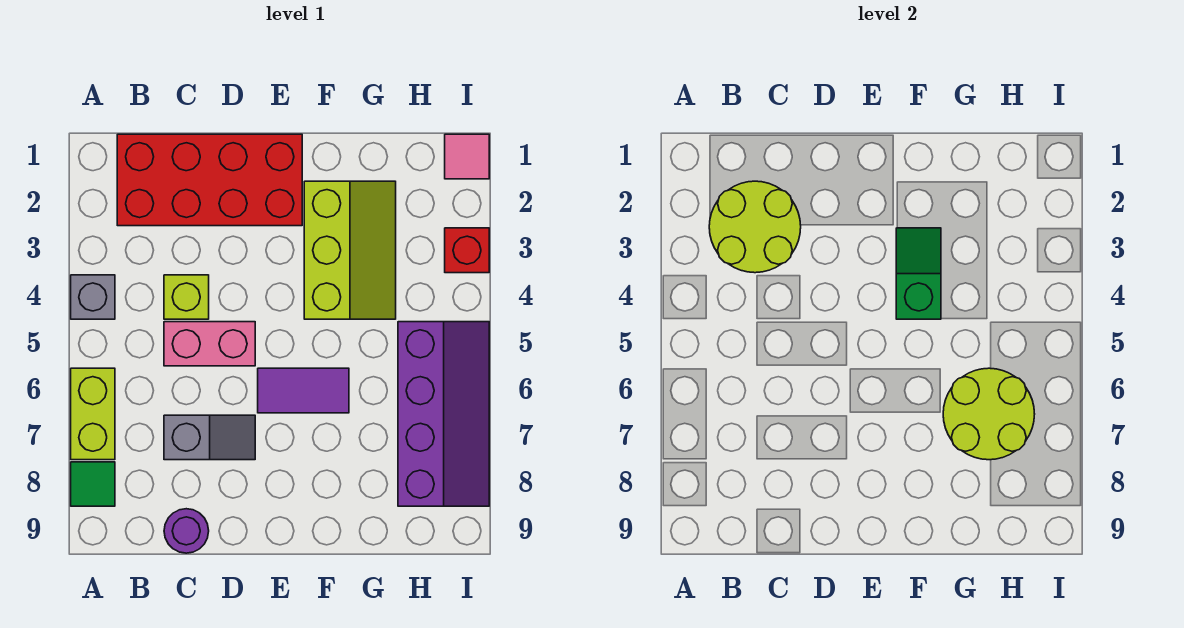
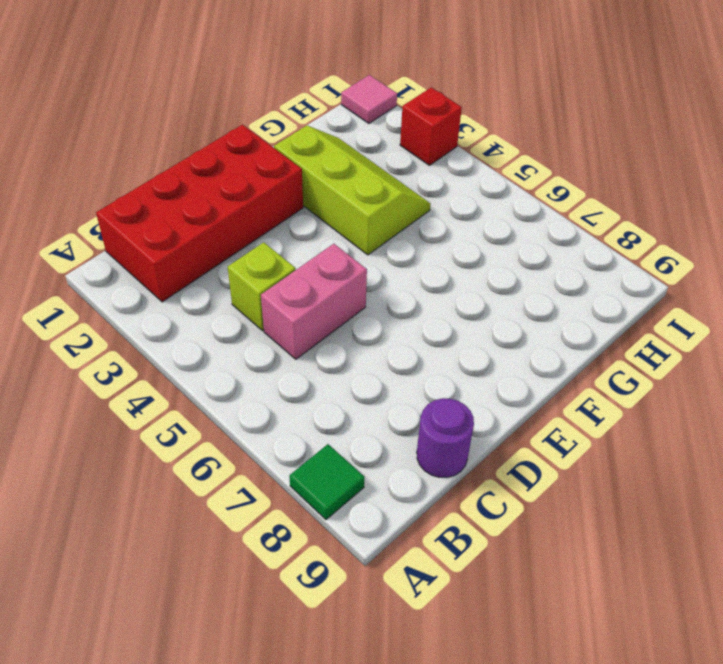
none -> grey brick A4 level 1
none -> lime brick A6:A7 level 1
none -> grey slope C7:D7 level 1 top C

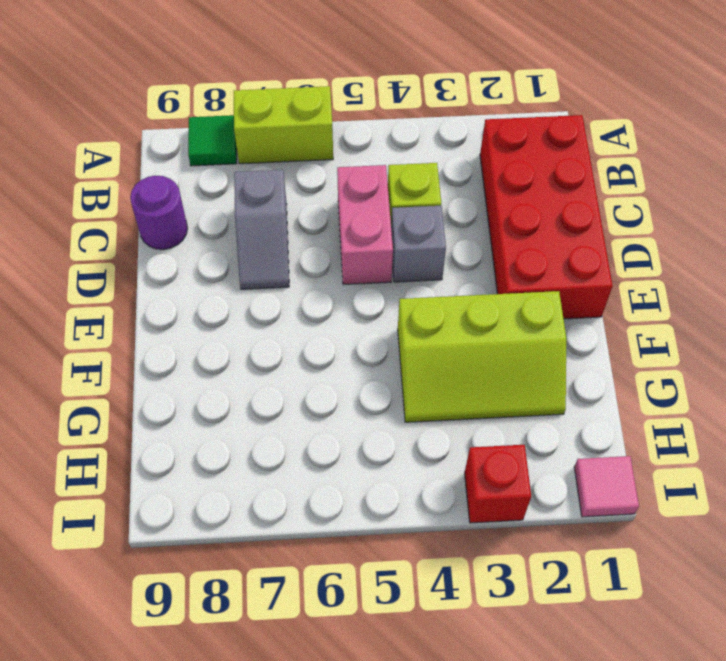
grey brick D4 level 1 -> grey brick A4 level 1
none -> purple tile E6:F6 level 1
none -> purple slope H5:I8 level 1 top H
none -> lime round brick B2:C3 level 2

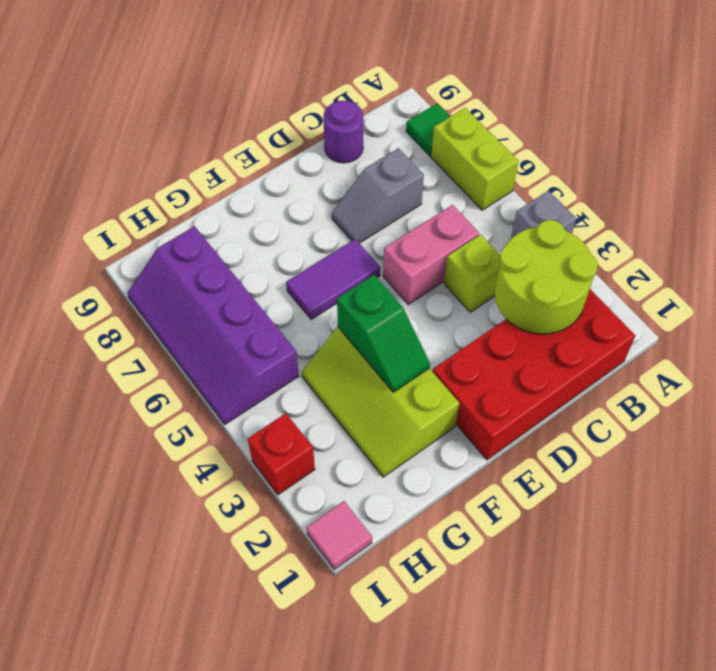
none -> lime round brick G6:H7 level 2

